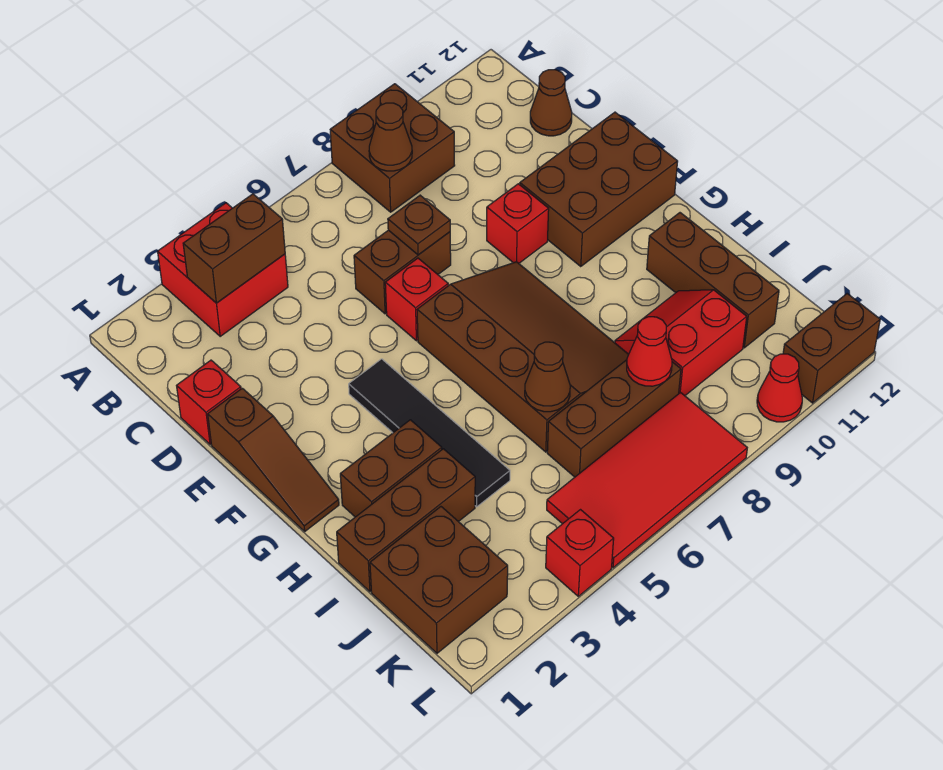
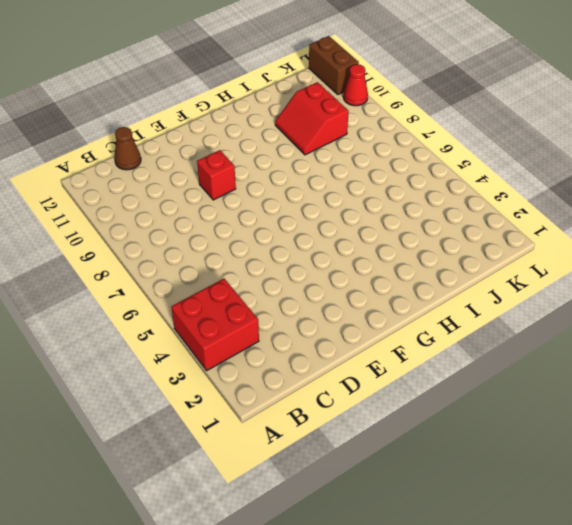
none -> brown brick A8:B9 level 1
none -> red brick D1 level 1
none -> brown brick D6:D7 level 1

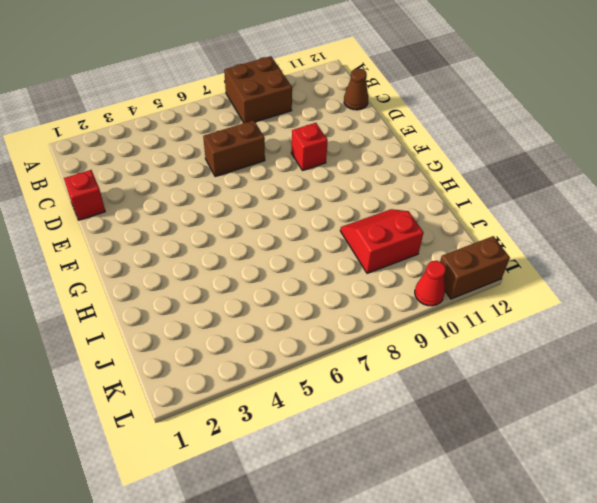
none -> red brick A3:B4 level 1
none -> brown slope E1:G1 level 1 top E
none -> red brick E6 level 1

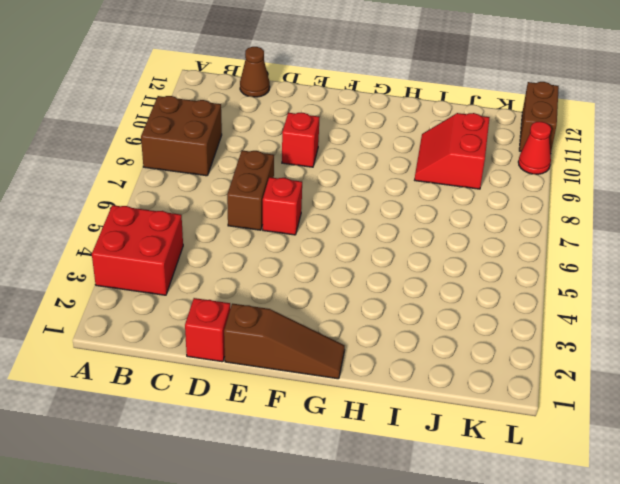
none -> brown brick E10:F12 level 1
none -> black tile F4:I4 level 1
none -> brown slope F6:I8 level 1 top 6

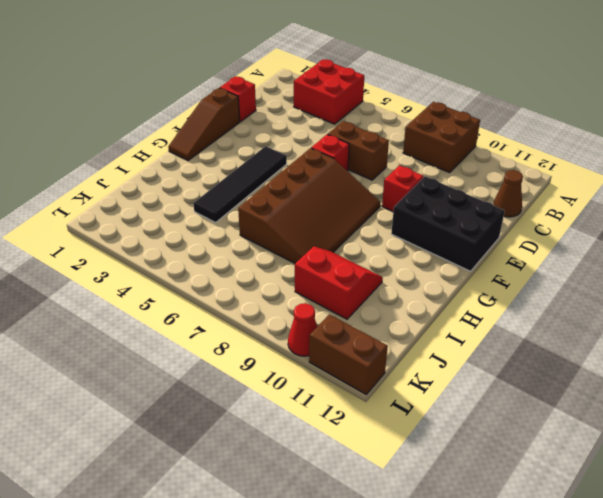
black brick E10:F12 level 1 -> brown brick E10:F12 level 1
none -> brown brick H2:H3 level 1
none -> brown brick H11:J11 level 1
none -> brown brick I1:I3 level 1

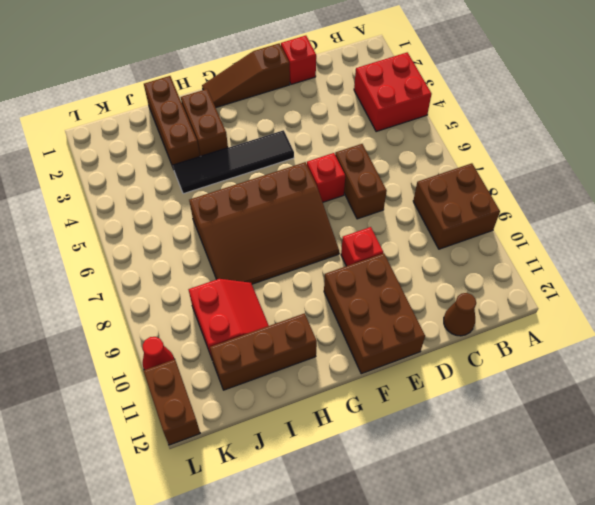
none -> brown brick J1:K2 level 1
none -> brown brick J6:J8 level 1
none -> red tile K5:L8 level 1

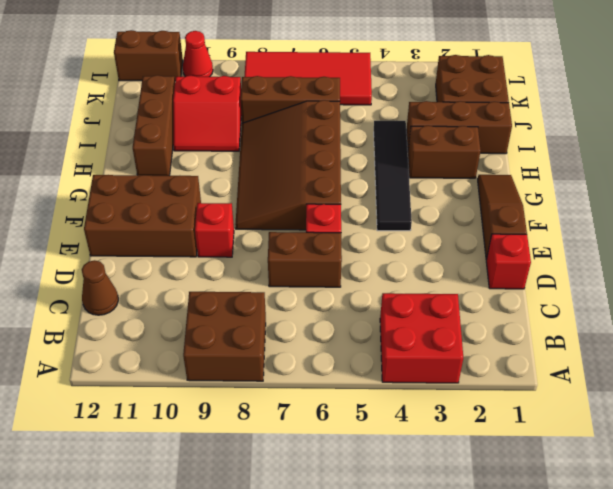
none -> red brick L4 level 1
none -> brown brick B3:B4 level 2
none -> brown cone B8 level 2

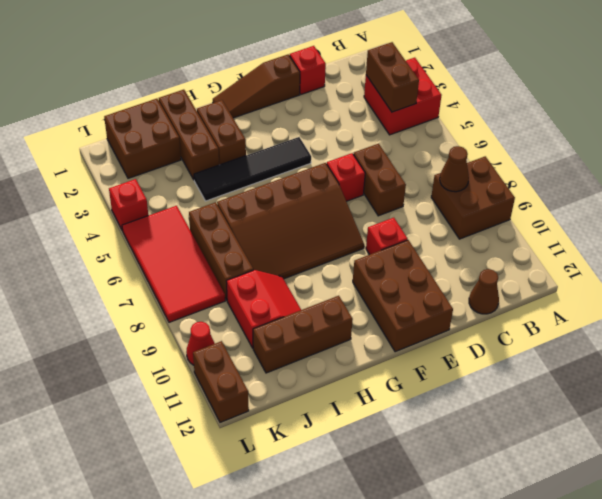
none -> brown plate D7 level 2
none -> brown cone I6 level 2
none -> red cone J8 level 2

